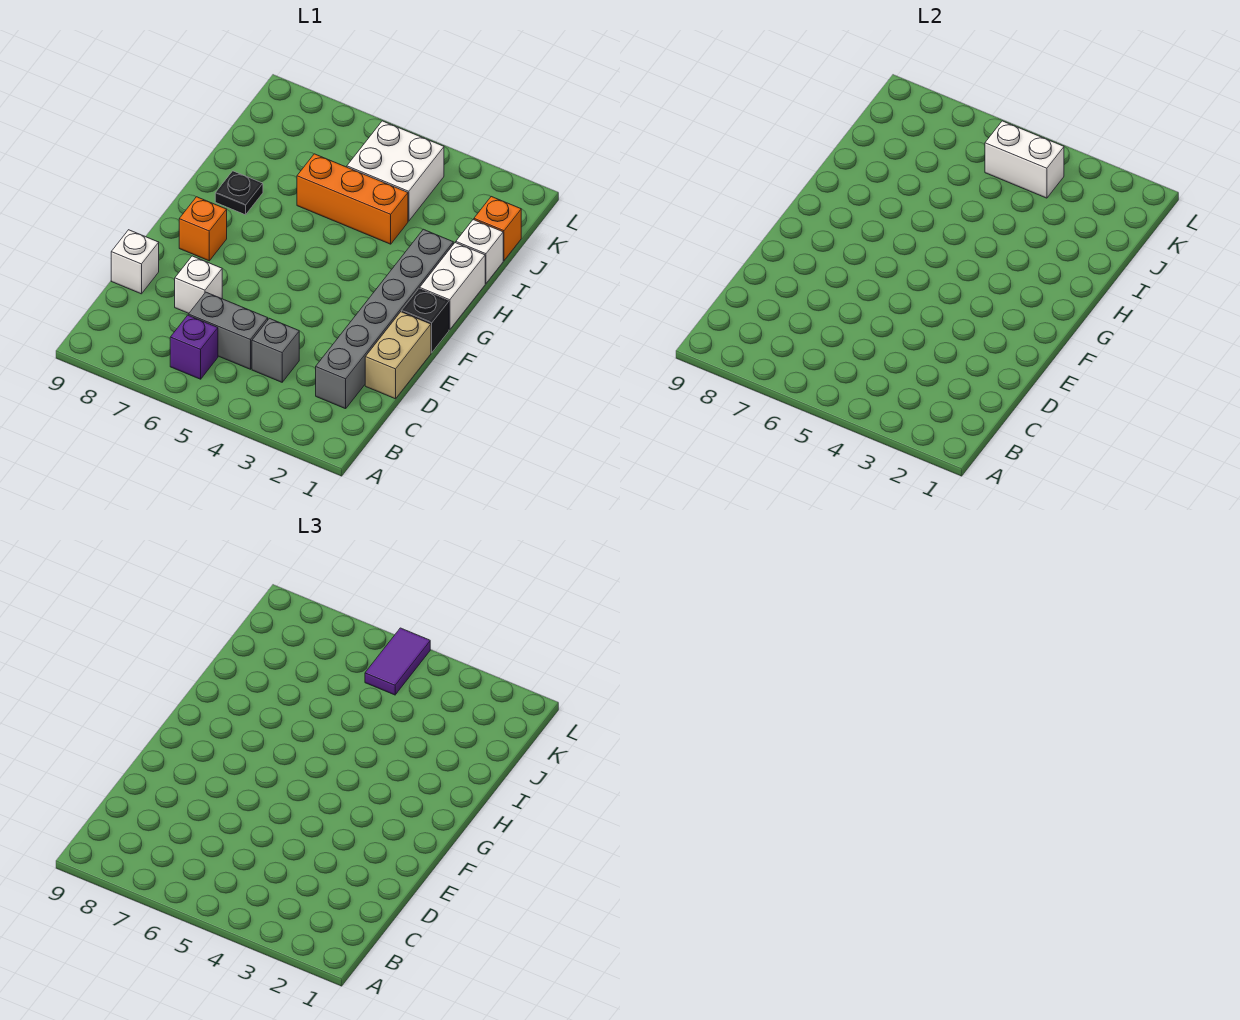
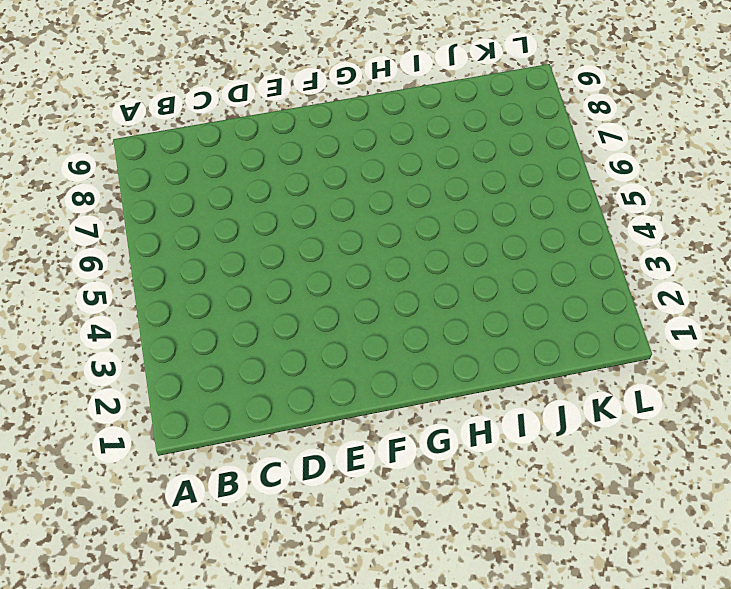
none -> purple brick B6 level 1
none -> grey brick C2:H2 level 1
none -> grey brick C4 level 1

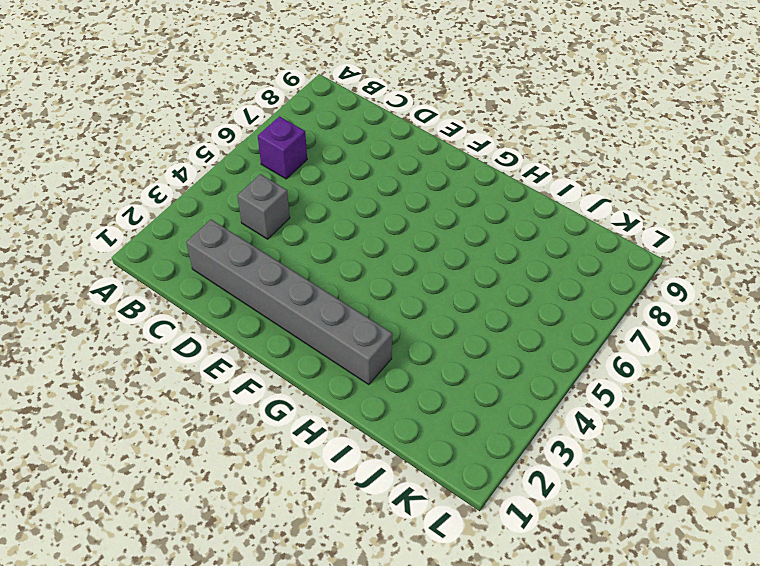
none -> grey brick C5:C6 level 1
none -> tan brick D1:E1 level 1
none -> white brick D7 level 1

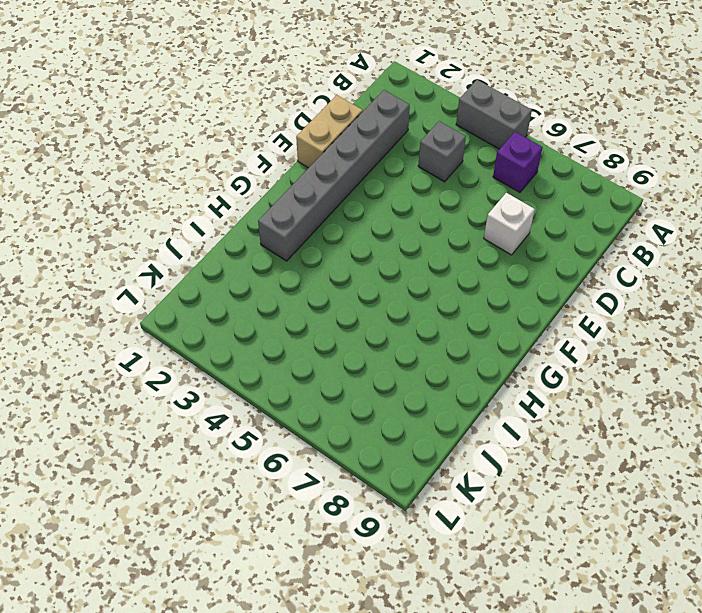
grey brick A4:A5 level 1 -> grey brick C5:C6 level 1
none -> white brick D9 level 1
none -> black brick F1 level 1
none -> orange brick F8 level 1

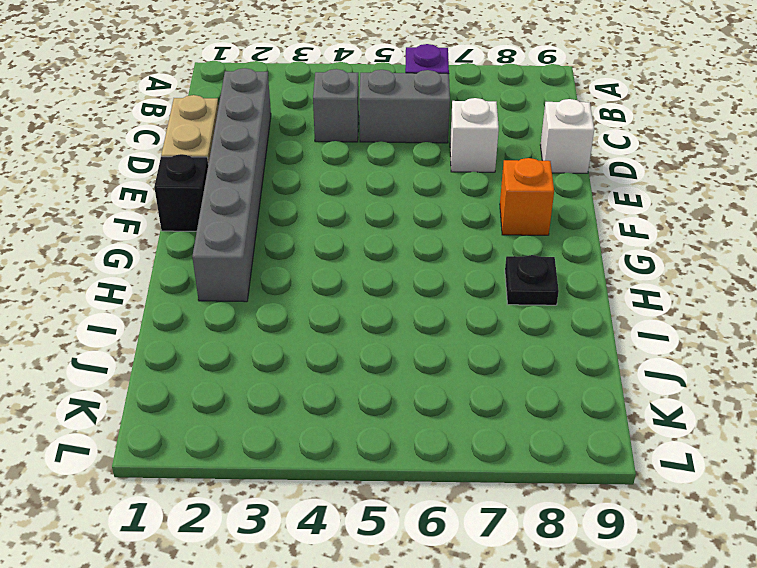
none -> white brick G1:H1 level 1
none -> white brick I1 level 1
none -> orange brick I4:I6 level 1

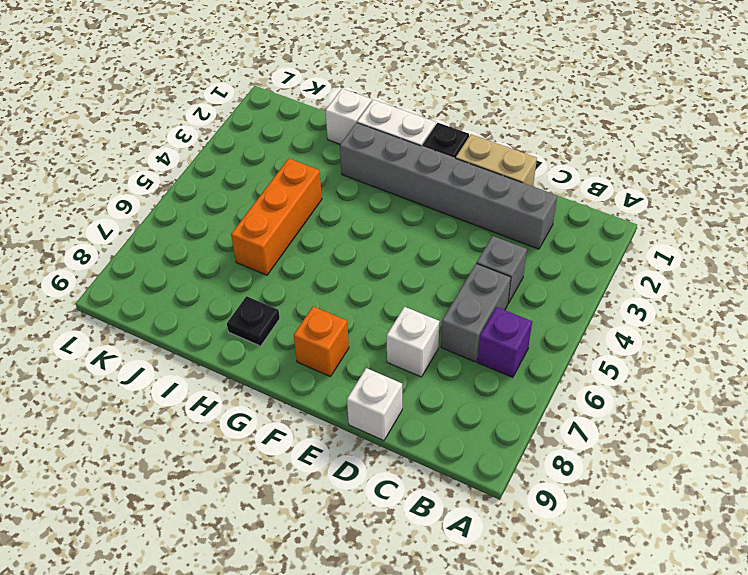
none -> orange brick J1 level 1
none -> white brick J4:K5 level 1
none -> white brick K4:K5 level 2

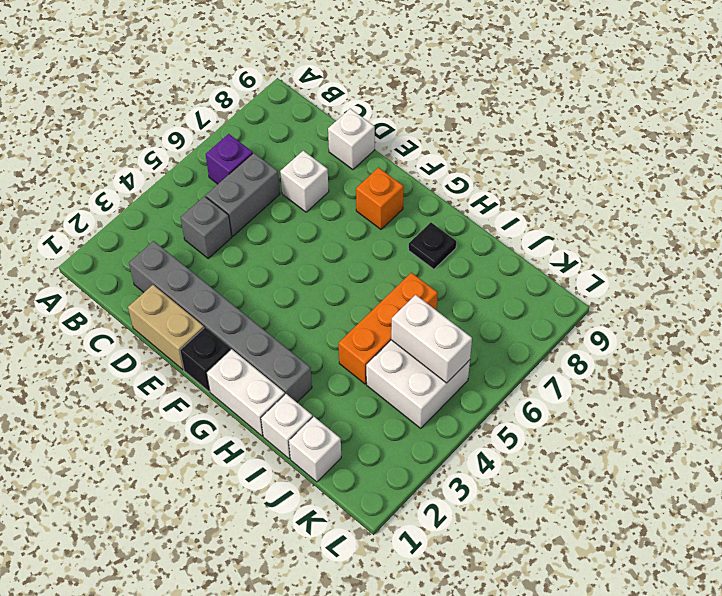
white brick J1 level 1 -> orange brick J1 level 1
white brick J5:K5 level 2 -> white brick K4:K5 level 2
none -> purple tile K5:L5 level 3

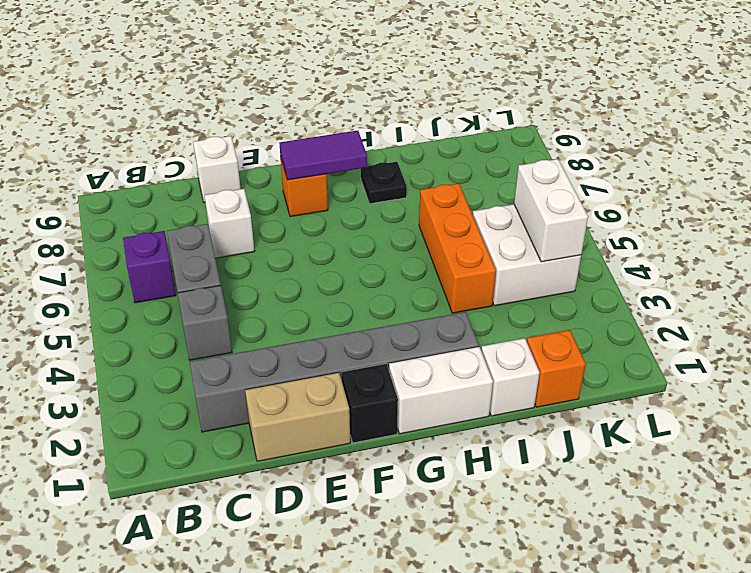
purple tile F8:G8 level 2 -> purple tile K5:L5 level 3

